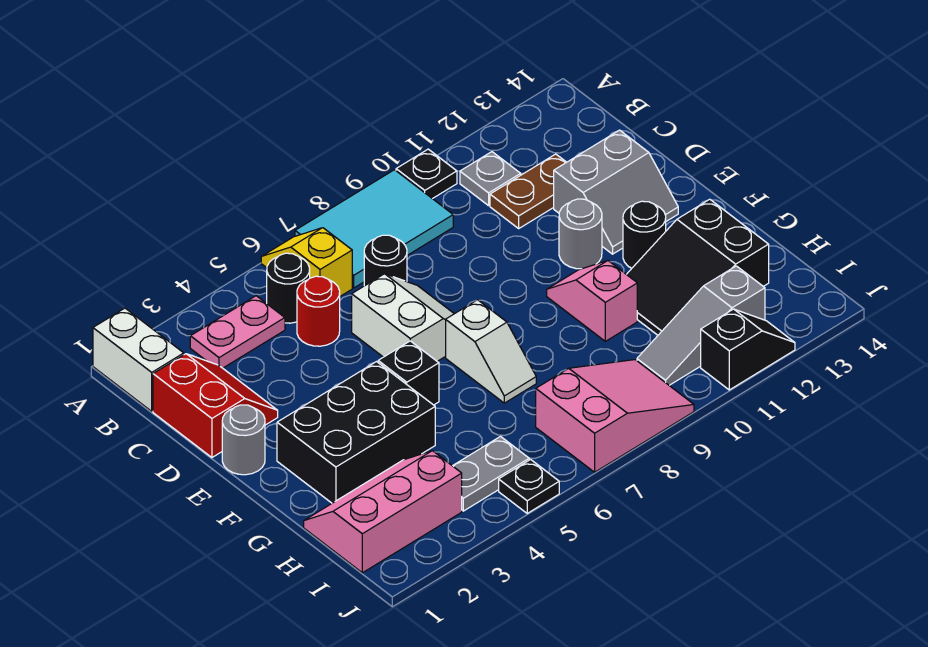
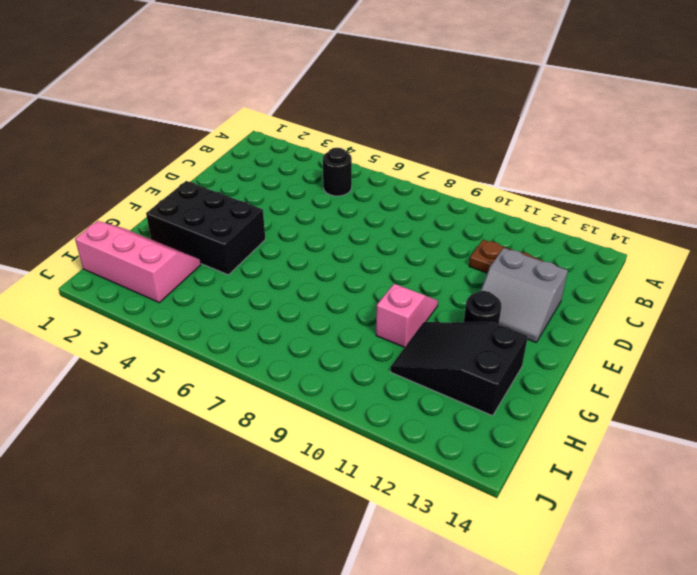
none -> white brick A1:B1 level 1
none -> yellow slope A6:B6 level 1 top B
none -> cyan tile A7:B9 level 1

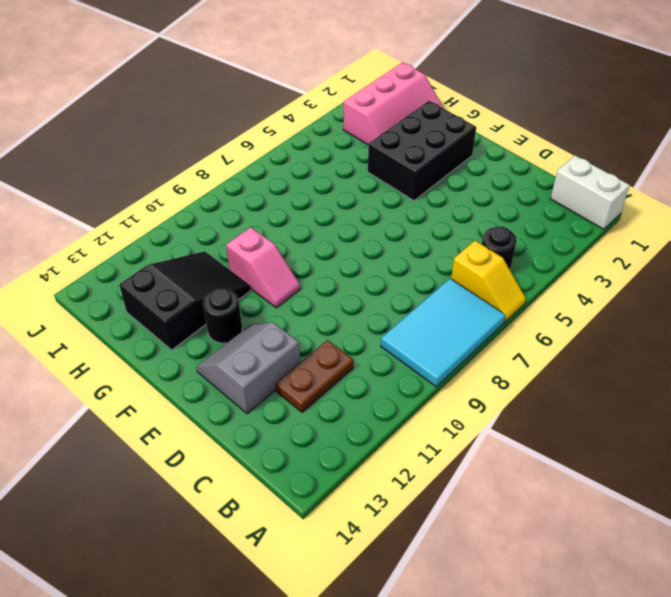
none -> black plate A10 level 1
none -> pink plate B3:B4 level 1
none -> grey plate B11 level 1

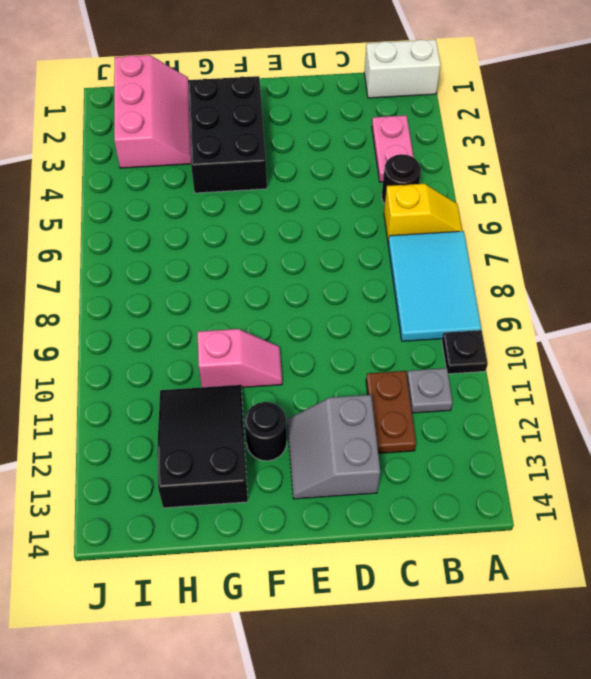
none -> red slope C1:D2 level 1 top 1
none -> red round brick C5 level 1
none -> black round brick C7 level 1

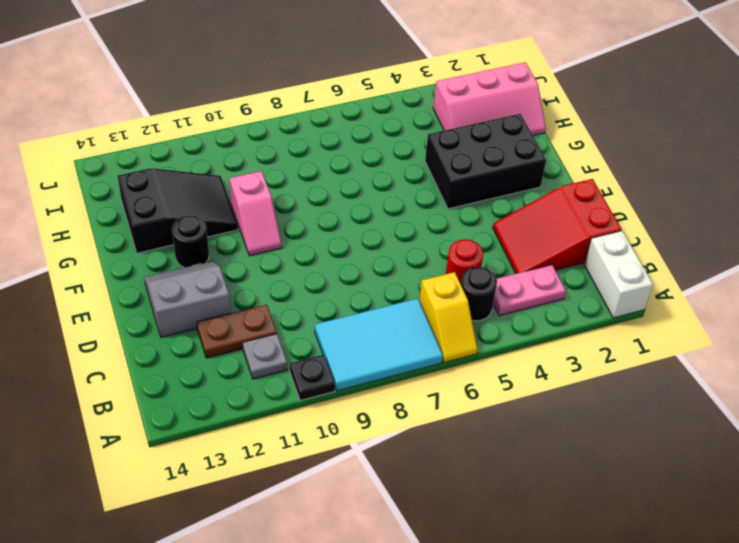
red slope C1:D3 level 1 top 1 -> red slope C1:D2 level 1 top 1
none -> black round brick C7 level 1
none -> white slope D6:E7 level 1 top 6
none -> grey round brick E1 level 1

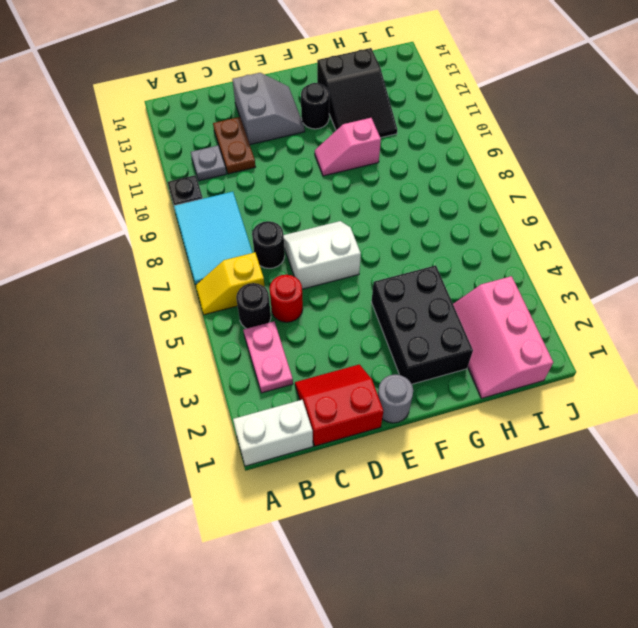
none -> grey round brick E11 level 1
none -> black brick F5 level 1
none -> white slope F7:G7 level 1 top F

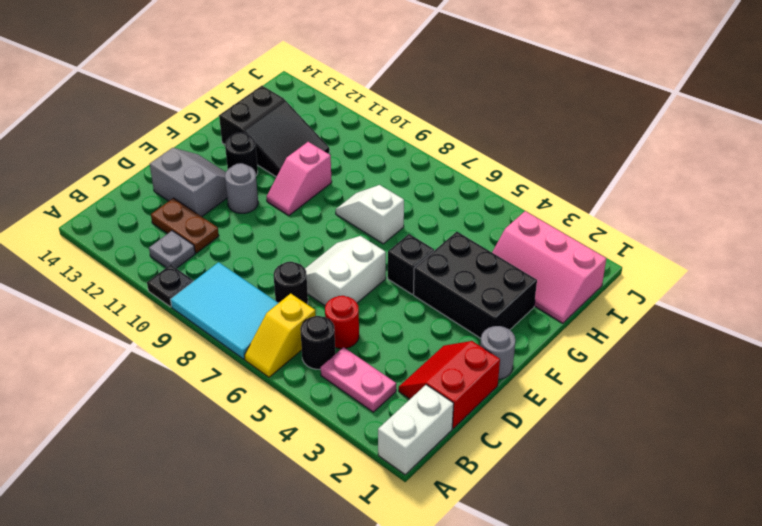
white slope G7:G8 level 1 top 7 -> white slope F7:G7 level 1 top F
none -> grey plate I4:I5 level 1
none -> pink slope I7:J9 level 1 top 7
none -> grey slope I10:I12 level 1 top 12

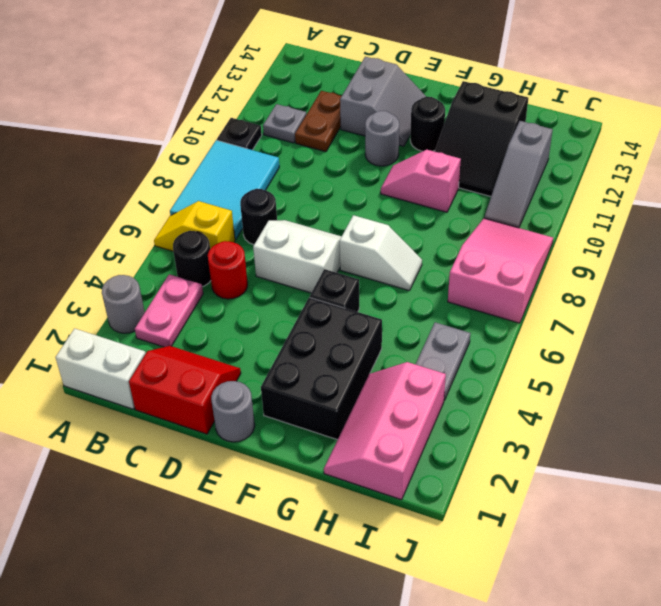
grey round brick A3 level 1 -> none
none -> black plate J5 level 1
none -> black slope J11:J12 level 1 top 11

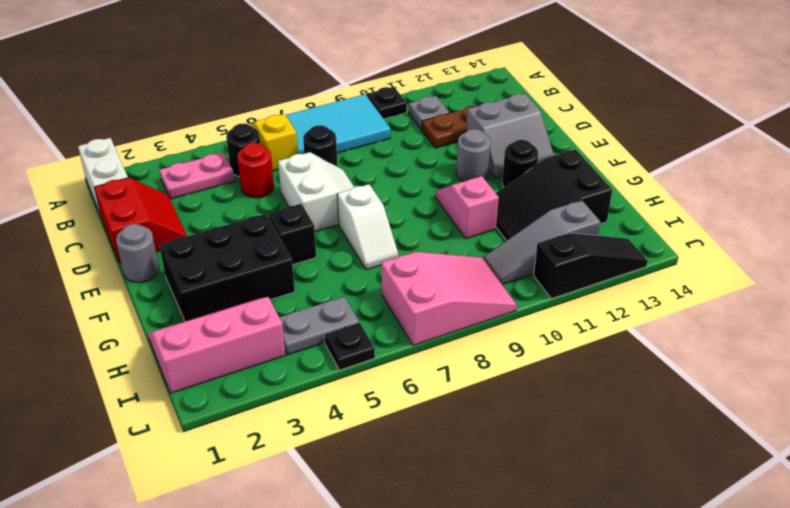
black slope J11:J13 level 1 top 11 -> black slope J11:J12 level 1 top 11

